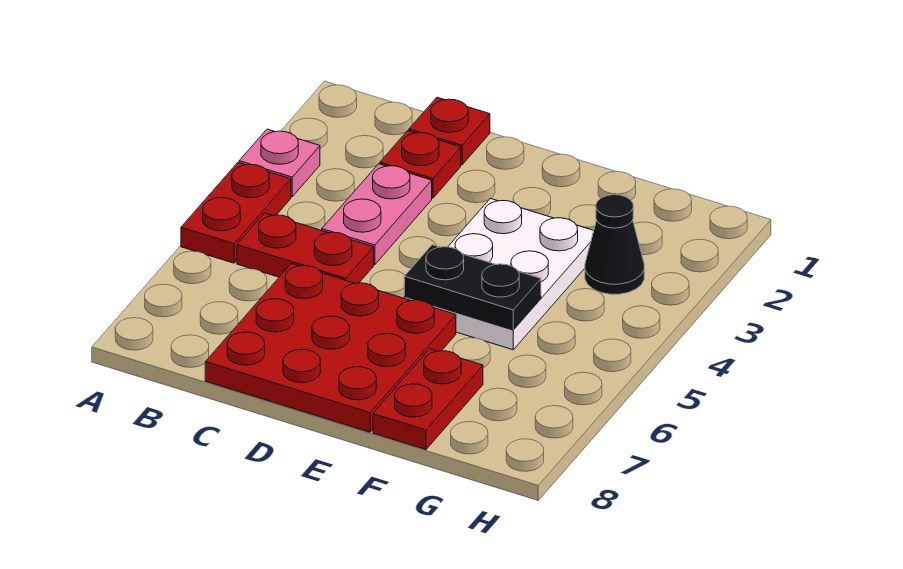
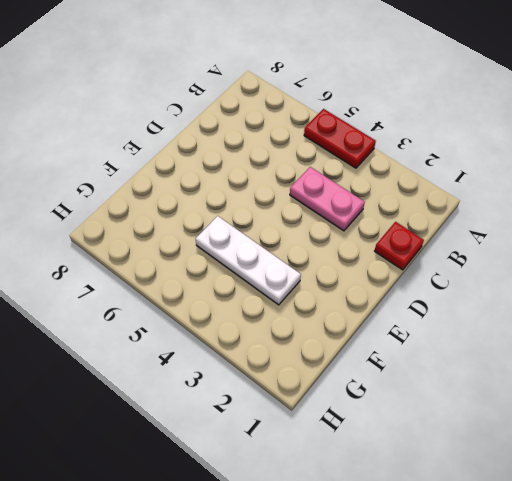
white plate F3:F5 level 1 -> white plate E3:F5 level 1
none -> pink plate A3 level 1
none -> red plate B5:C5 level 1

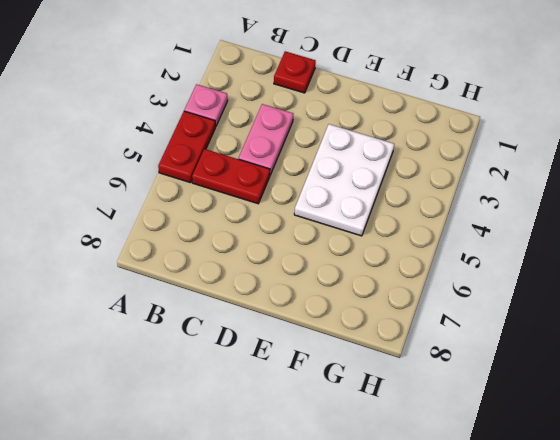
none -> red plate C2 level 1
none -> red plate C6:E8 level 1

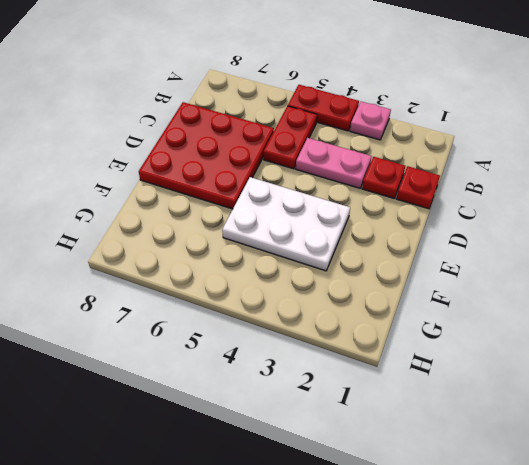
none -> red plate F7:F8 level 1
none -> black cone G3 level 1

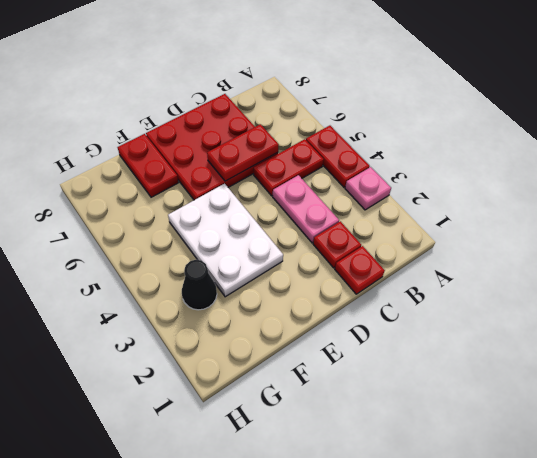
red plate C6:D6 level 2 -> none
none -> black plate E5:F5 level 2

